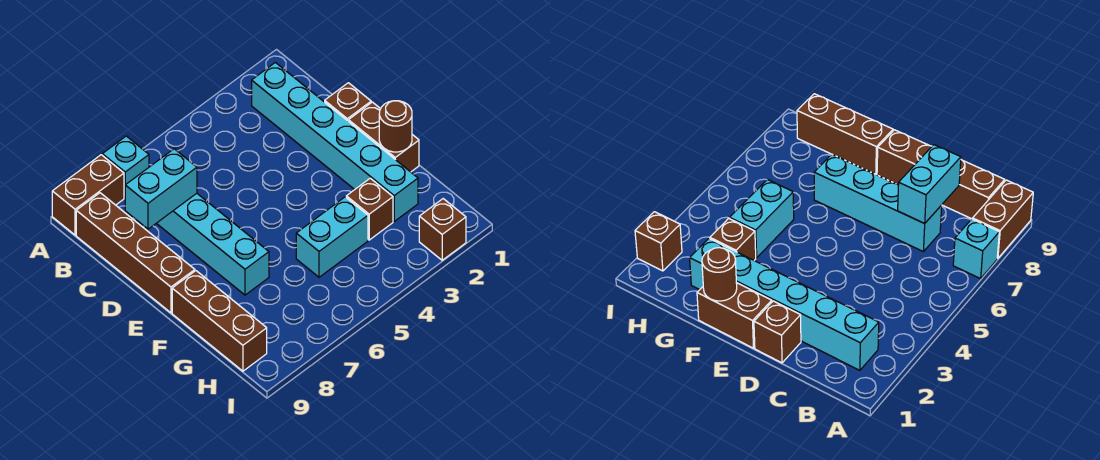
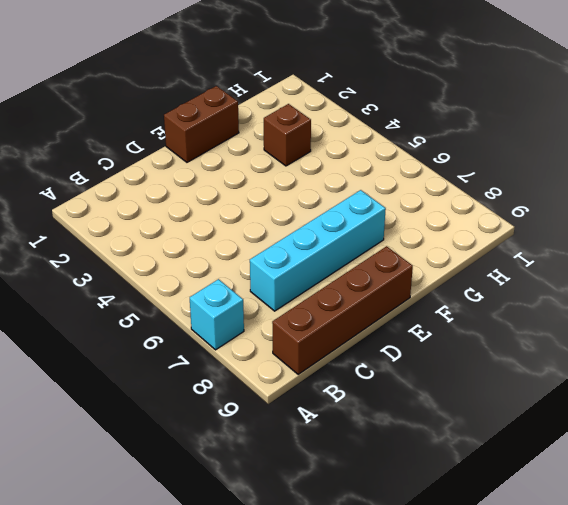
none -> brown brick A8:A9 level 1
none -> cyan brick B2:G2 level 1
none -> brown brick D1 level 1

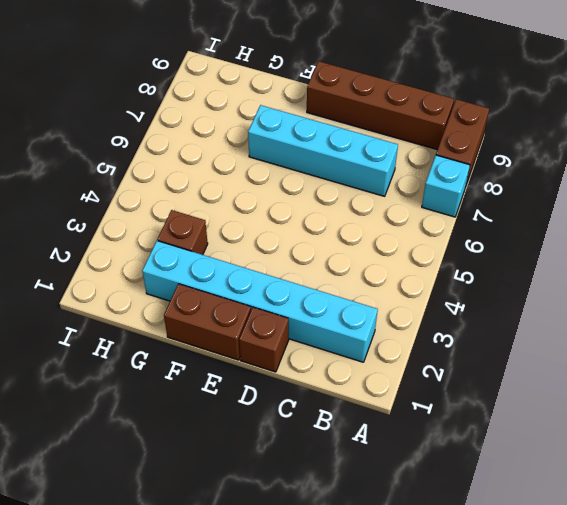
none -> brown brick F9:H9 level 1
none -> cyan brick G4:G5 level 1
none -> brown brick I2 level 1

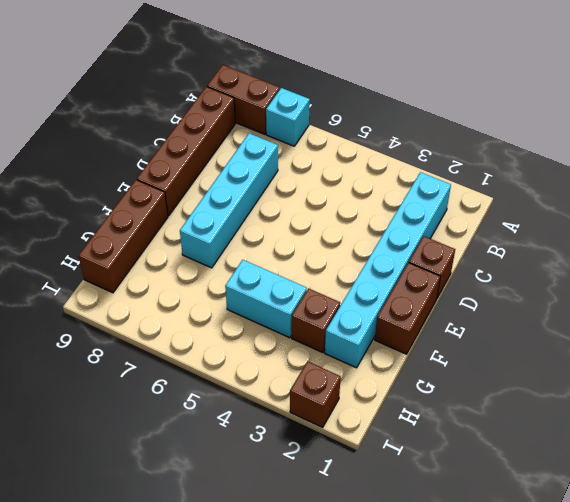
none -> cyan brick C7:C8 level 2
none -> brown round brick F1 level 2

